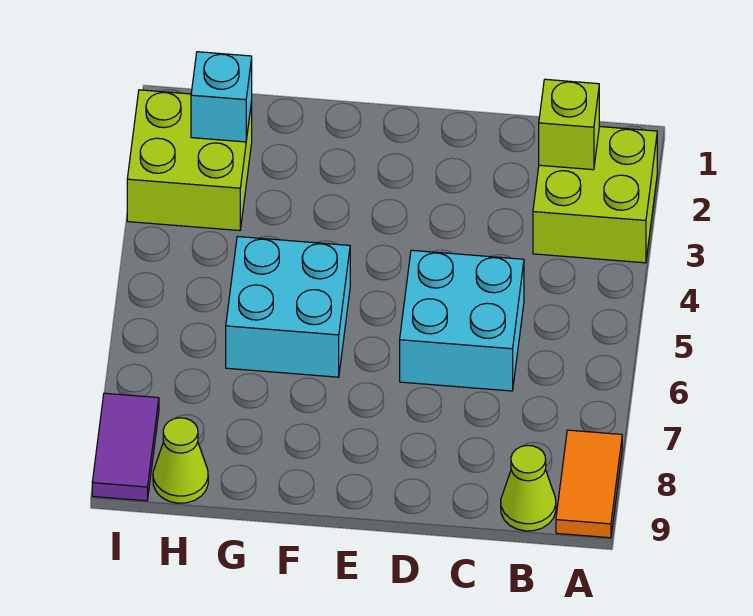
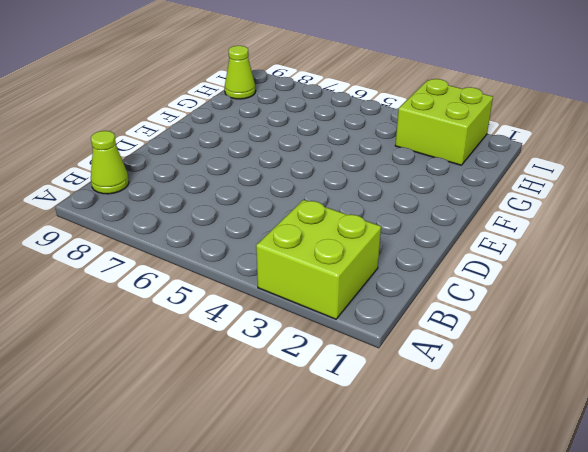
none -> orange tile A8:A9 level 1
none -> cyan brick C5:D6 level 1

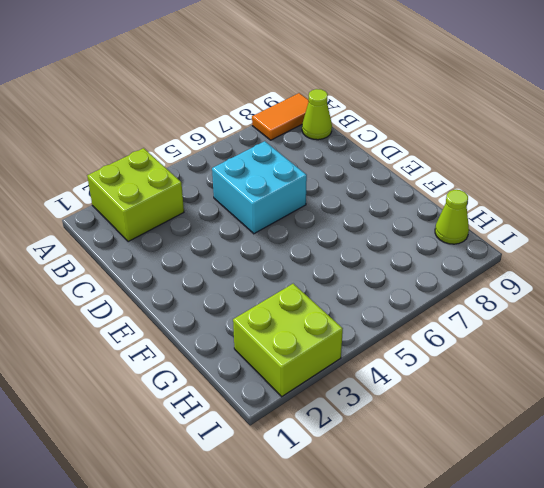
none -> cyan brick F5:G6 level 1
none -> purple tile I8:I9 level 1

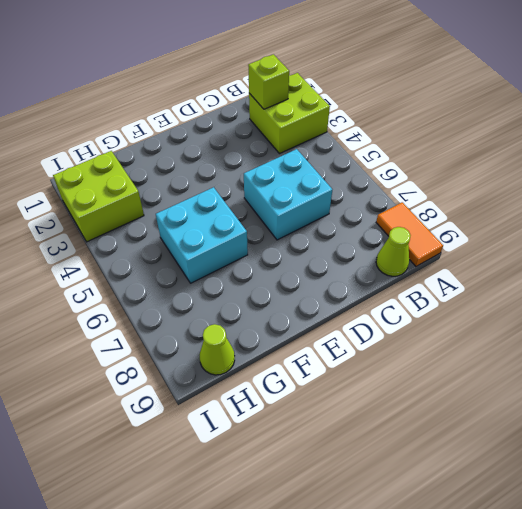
none -> purple tile I8:I9 level 1
none -> cyan brick H2 level 2

